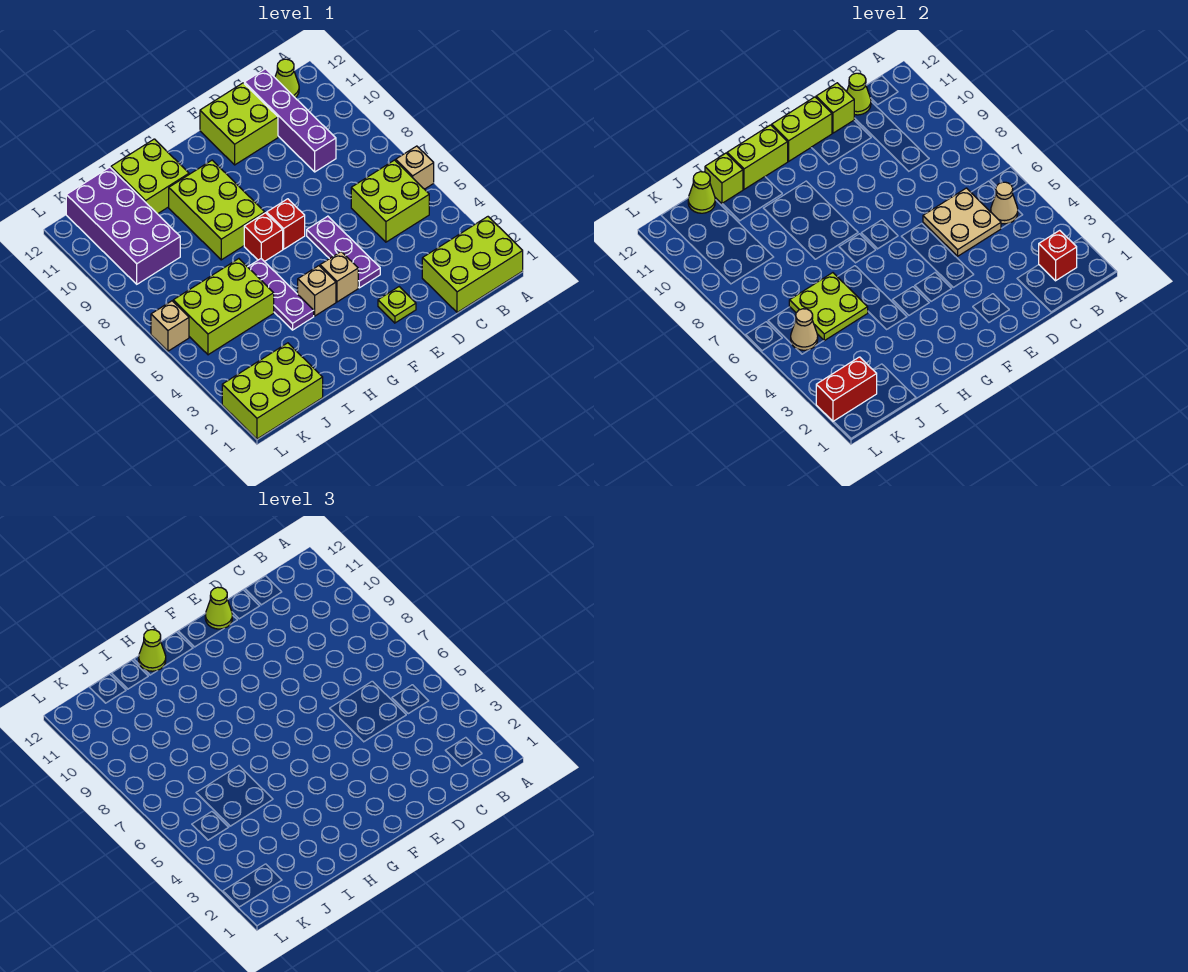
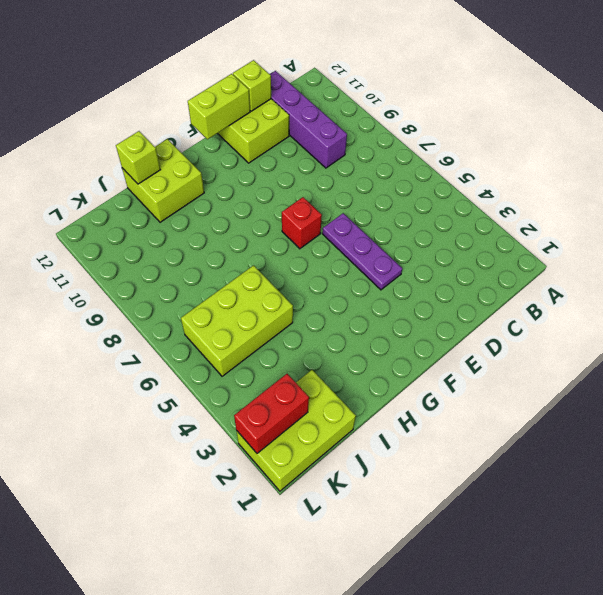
none -> lime brick A1:C2 level 1
none -> tan brick A6 level 1
none -> lime brick B5:C6 level 1
none -> lime cone B12 level 1

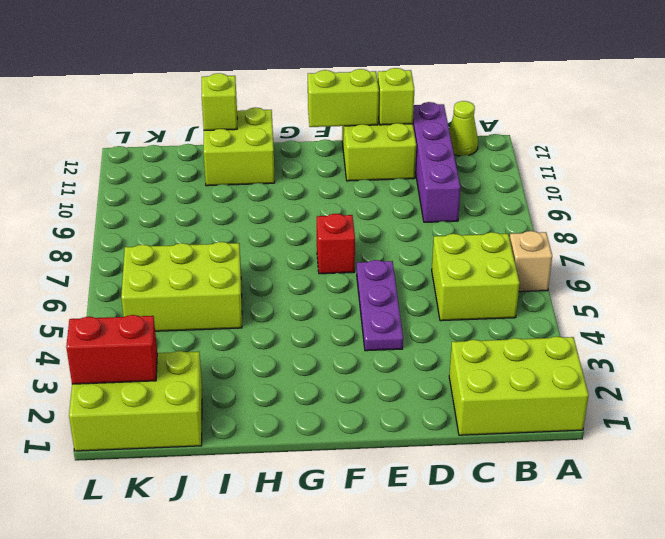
none -> lime plate E2 level 1
none -> tan brick F4 level 1
none -> tan brick G4 level 1
none -> red brick G7 level 1

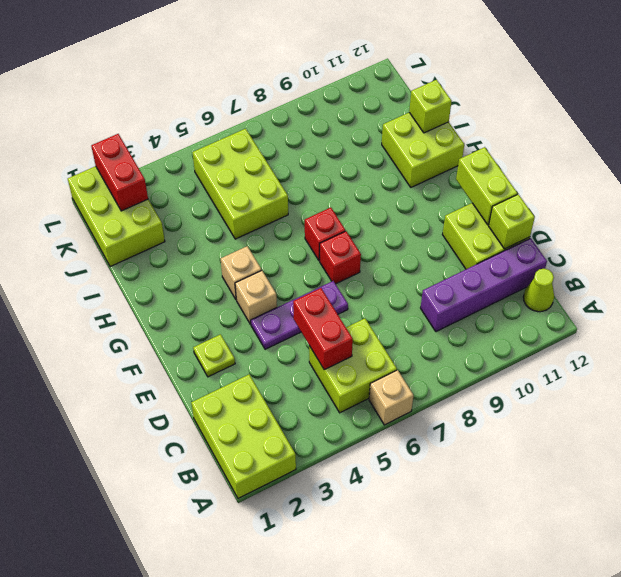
red brick C5:D5 level 2 -> tan plate C5:D6 level 2
none -> lime brick G8:H10 level 1
none -> purple plate H4:H6 level 1
none -> purple brick J9:K12 level 1
none -> tan brick L6 level 1

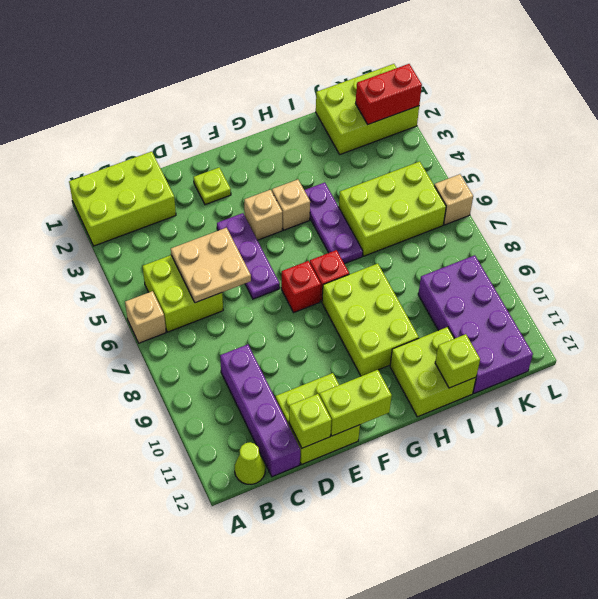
none -> red brick B2 level 2
none -> tan cone B5 level 2
none -> lime cone C12 level 2
none -> lime brick G12:H12 level 2

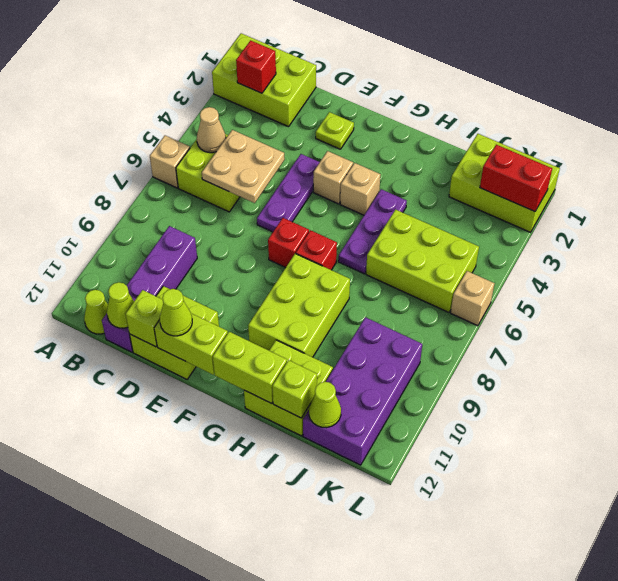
none -> lime plate I5:J6 level 2
none -> tan cone K5 level 2
none -> lime cone H12 level 3

